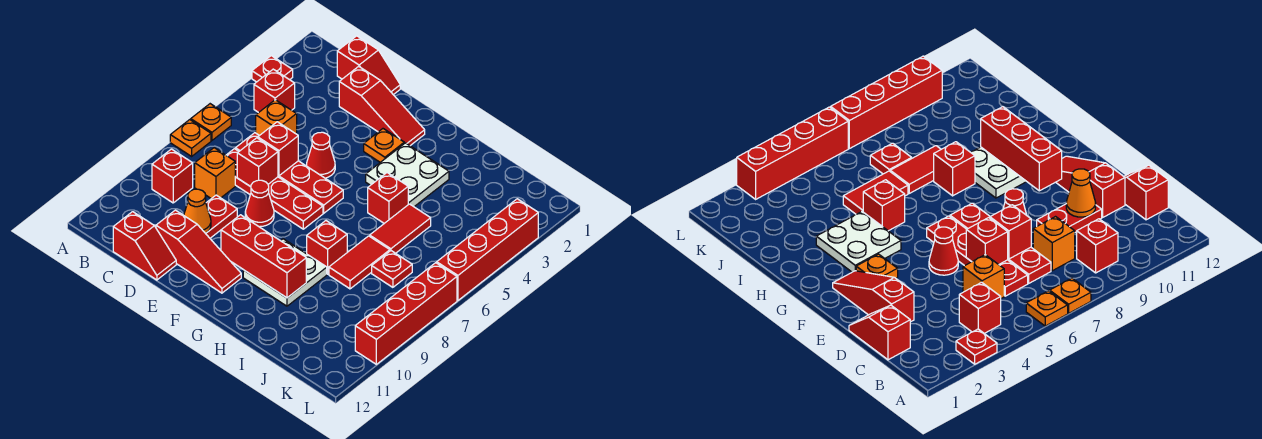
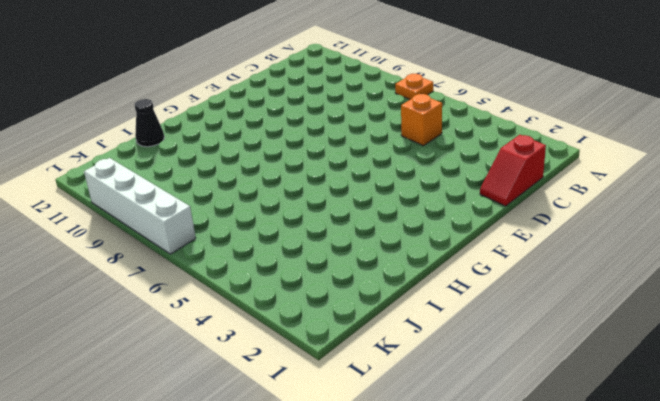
black cone I12 level 1 -> none
white brick L7:L10 level 1 -> red brick L7:L10 level 1
none -> red plate A3 level 1
none -> orange plate A6 level 1
none -> red brick B4 level 1
none -> red brick B9 level 1

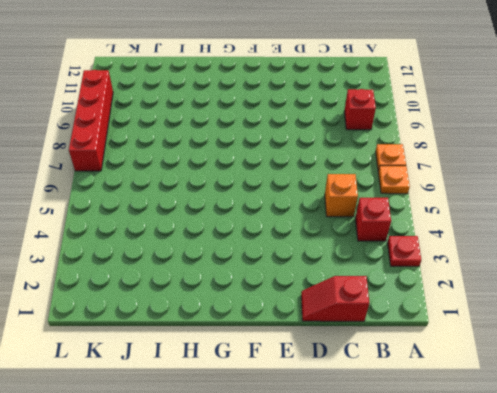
none -> red plate C6:F6 level 1
none -> red plate C7:F7 level 1
none -> orange brick C8 level 1
none -> red slope C12:D12 level 1 top C

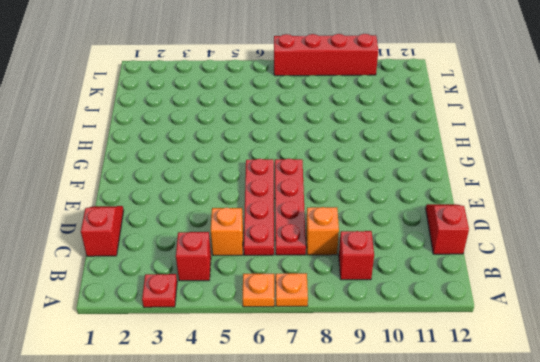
none -> red slope D2:F2 level 1 top D
none -> red plate D9:D10 level 1
none -> red slope D11:F11 level 1 top D
none -> red cone E5 level 1

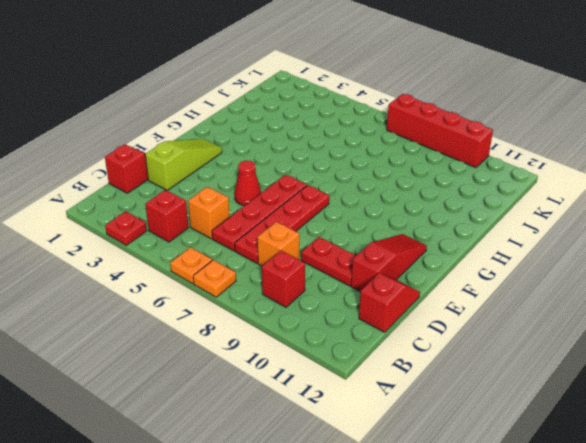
lime slope D2:F2 level 1 top D -> red slope D2:F2 level 1 top D
none -> red cone E8 level 1
none -> orange plate F3 level 1
none -> white plate G3:H4 level 1
none -> white plate G9:H10 level 1

